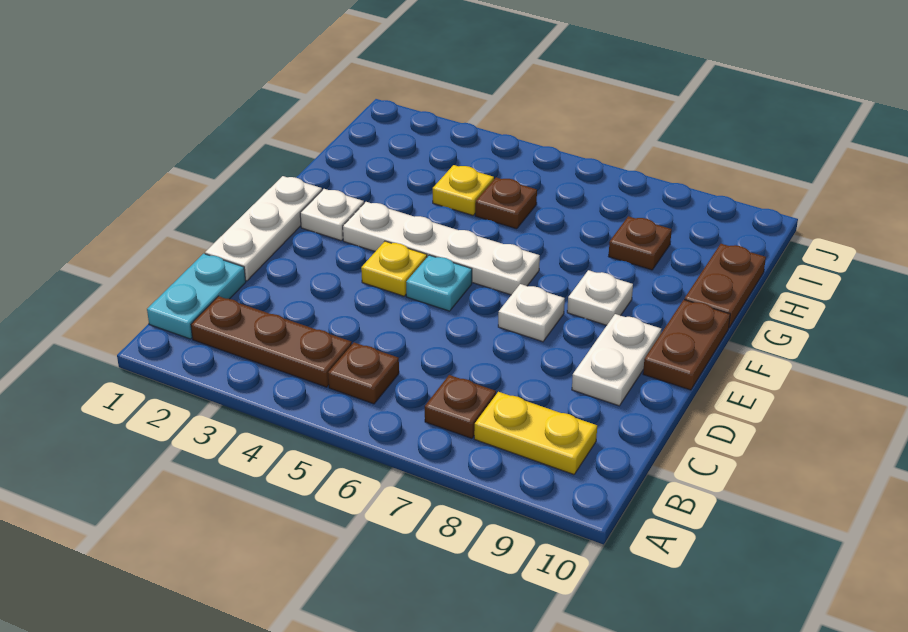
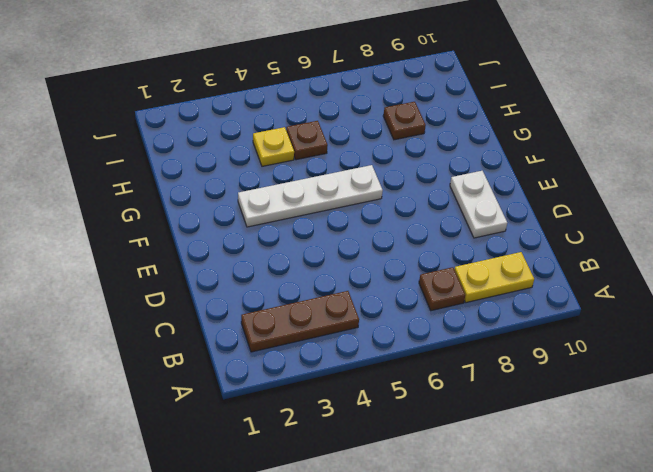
none -> cyan plate B1:C1 level 1
none -> brown plate B5 level 1
none -> white plate D1:F1 level 1

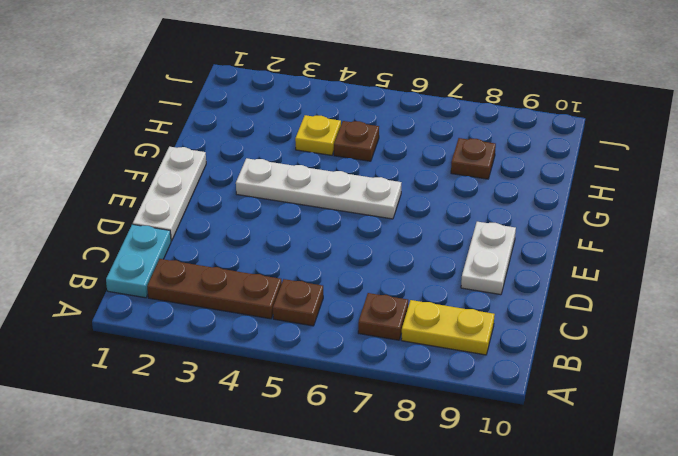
none -> yellow plate E4 level 1
none -> cyan plate E5 level 1
none -> white plate E7 level 1

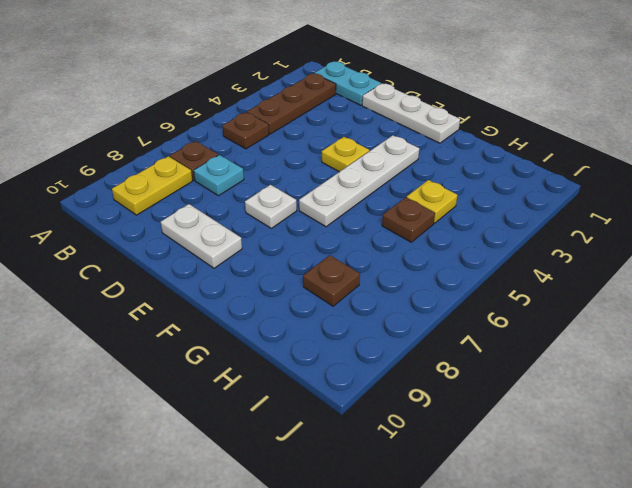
cyan plate C7 level 1 -> cyan plate E5 level 1
none -> brown plate E10:F10 level 1
none -> white plate F2 level 1
none -> white plate F8 level 1

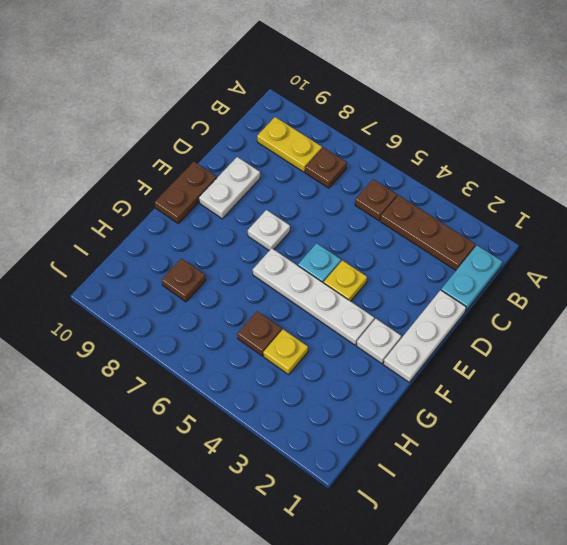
none -> white plate F8 level 1
none -> brown plate G10:H10 level 1

